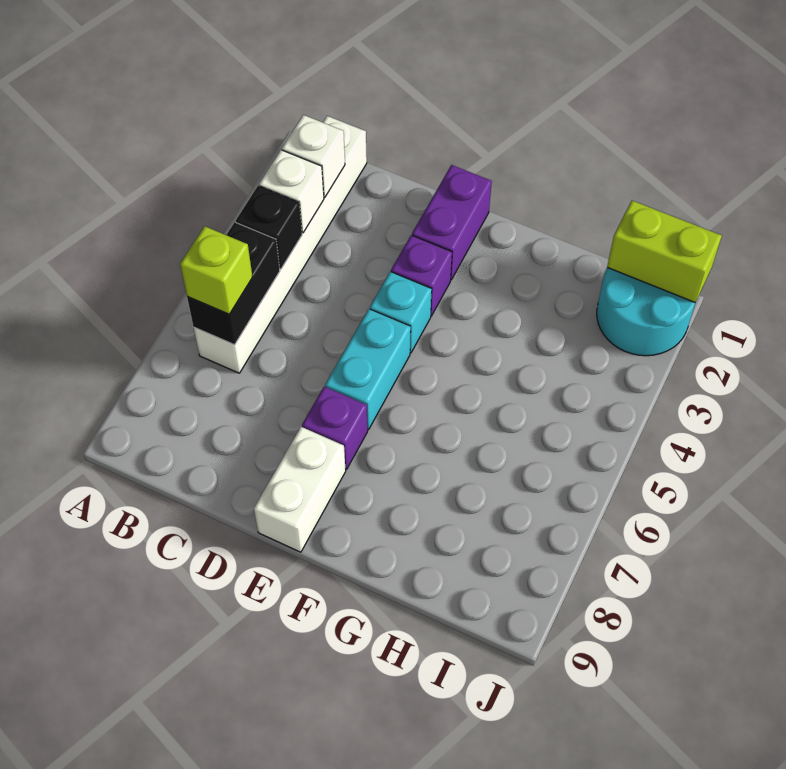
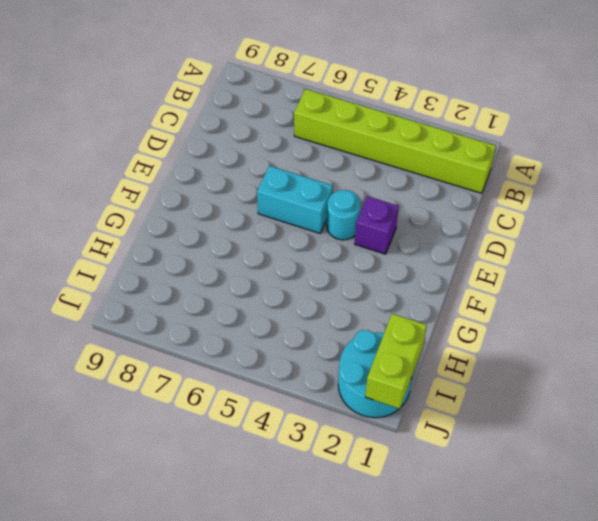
lime brick B1:B6 level 1 -> white brick B1:B6 level 1
cyan round brick E4 level 1 -> cyan brick E4 level 1
none -> purple brick E1:E2 level 1
none -> purple brick E7 level 1
none -> white brick E8:E9 level 1

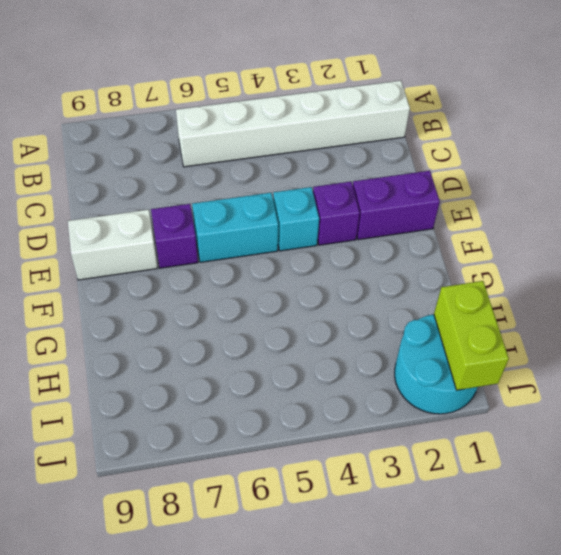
none -> white brick B2 level 2
none -> white brick B3 level 2
none -> black brick B4 level 2

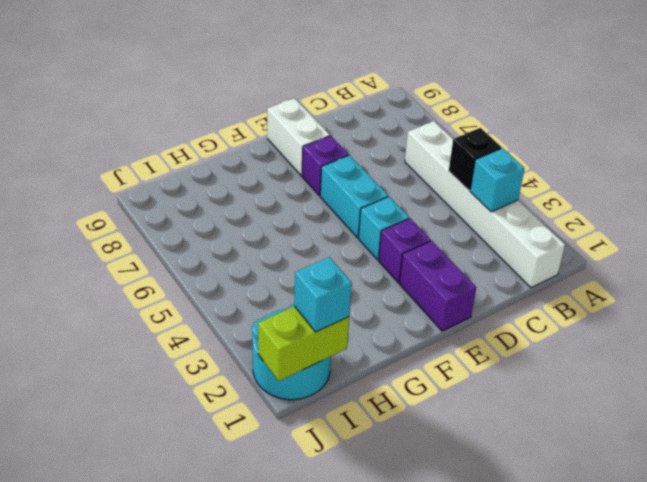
cyan brick B3 level 2 -> white brick B3 level 2
cyan brick I1 level 3 -> none
none -> white brick B2 level 2
none -> black brick B5:B6 level 2
none -> lime brick B6 level 3

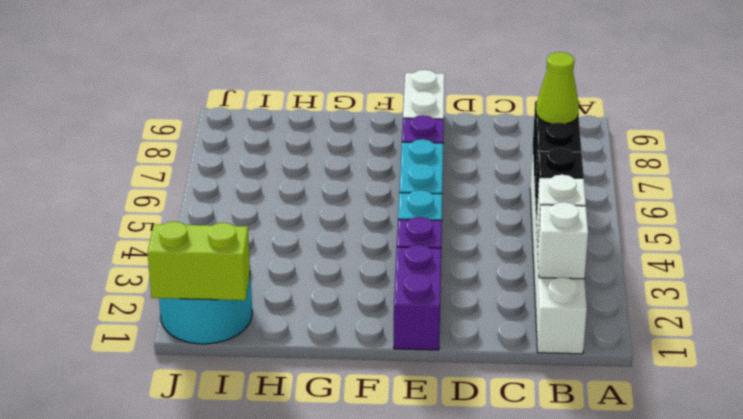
lime cone B6 level 3 -> lime brick B6 level 3

